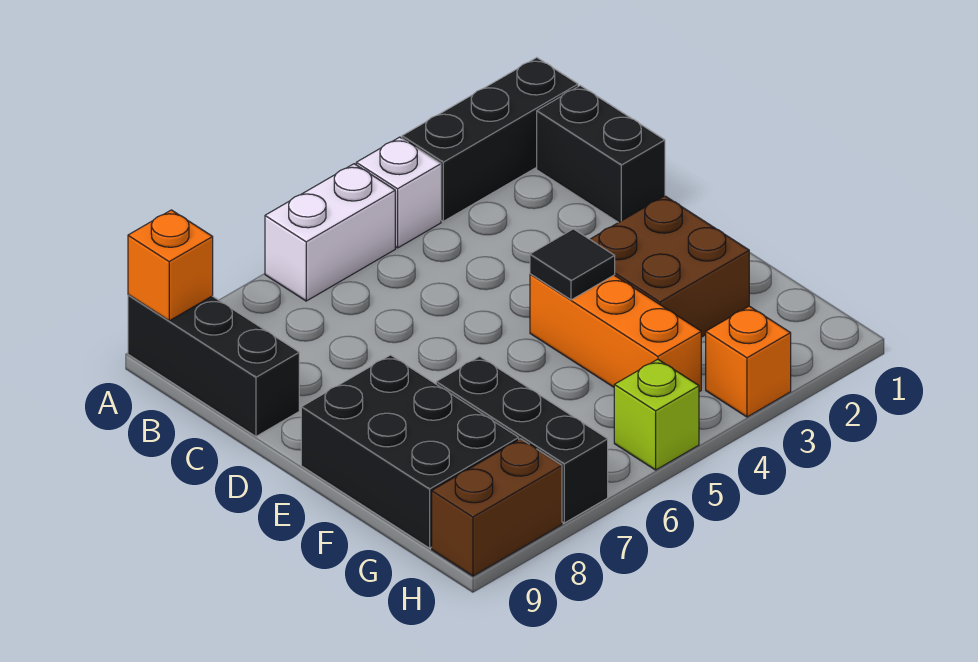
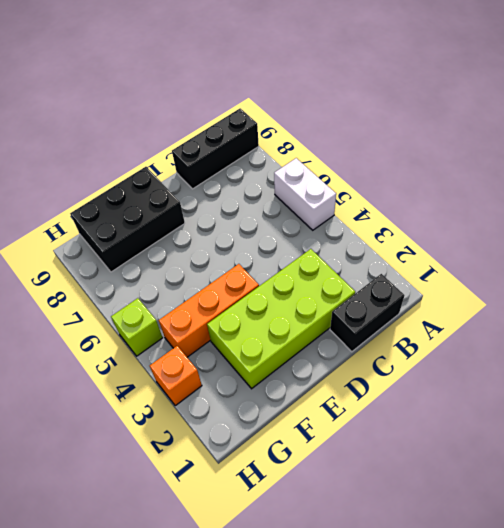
lime brick C2:F3 level 1 -> brown brick E2:F3 level 1
none -> black brick A1:A3 level 1
none -> white brick A4 level 1
none -> black brick F7:H7 level 1

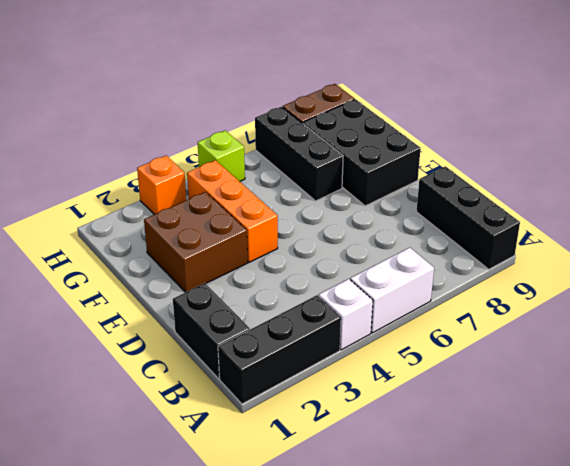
none -> orange brick A9 level 2
none -> black tile E4 level 2

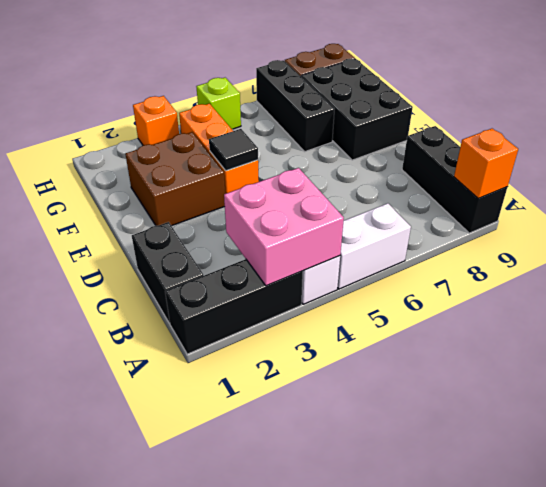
pink brick A3:B4 level 2 -> none

